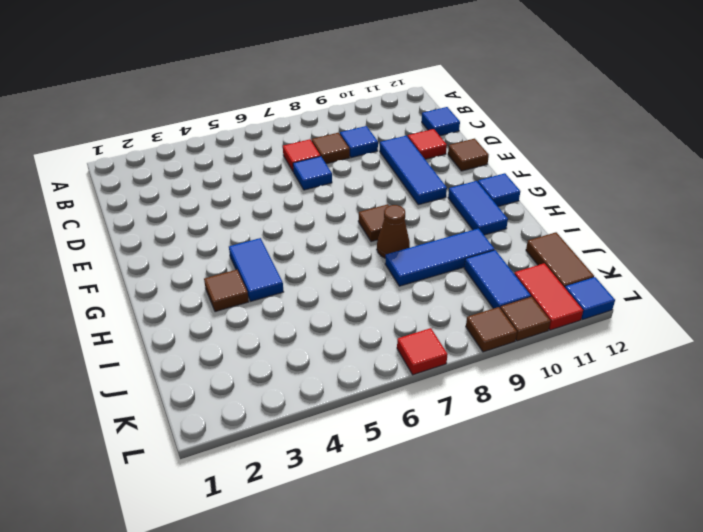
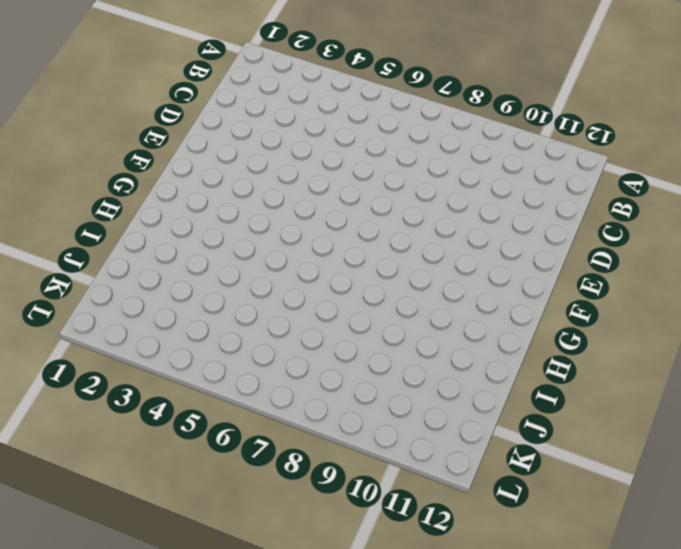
none -> red tile C7 level 1
none -> brown tile C8 level 1
none -> blue tile C9 level 1

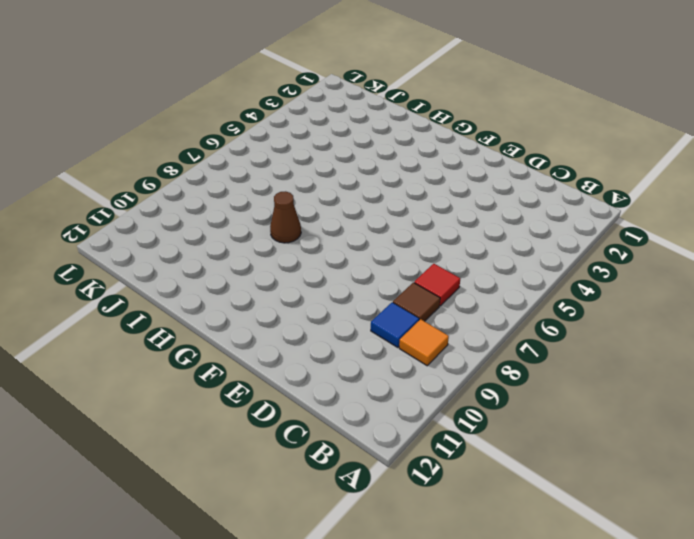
orange tile B9 level 1 -> none
none -> blue tile C12 level 1
none -> blue tile D7 level 1
none -> blue tile D10:F10 level 1

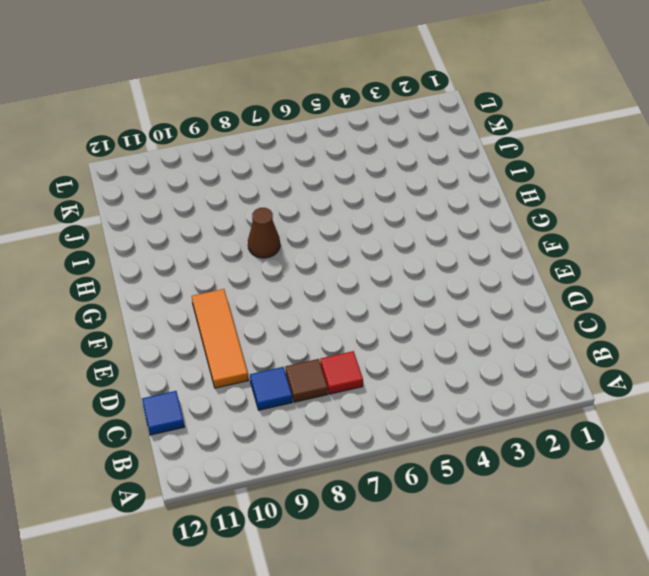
orange tile D10:F10 level 1 -> blue tile D10:F10 level 1
none -> blue tile D7 level 1
none -> red tile D11 level 1
none -> brown tile E12 level 1

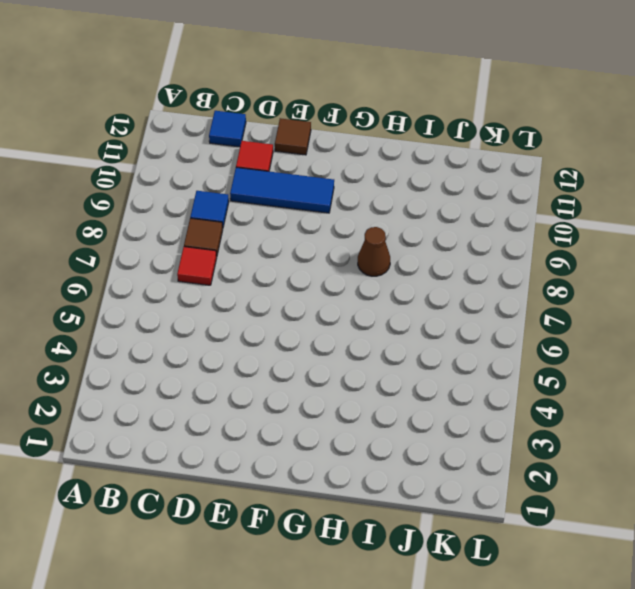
none -> blue tile D7 level 1
none -> blue tile G4:H4 level 1
none -> brown tile G8 level 1

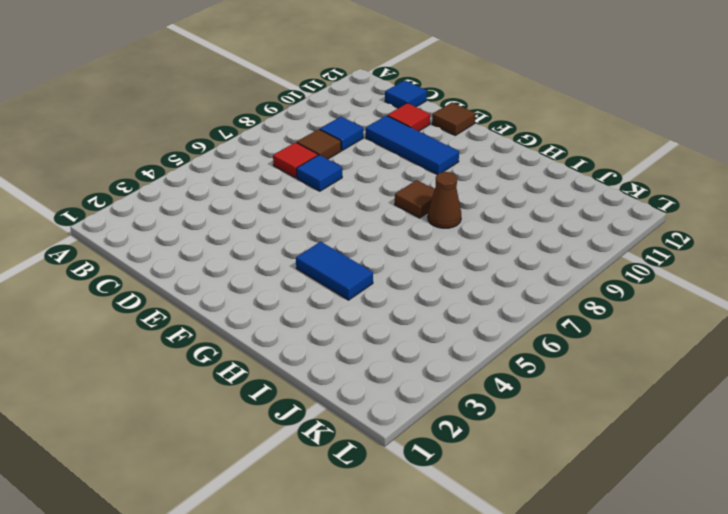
none -> blue tile G11:H11 level 1
none -> blue tile G12 level 1
none -> brown tile H3 level 1

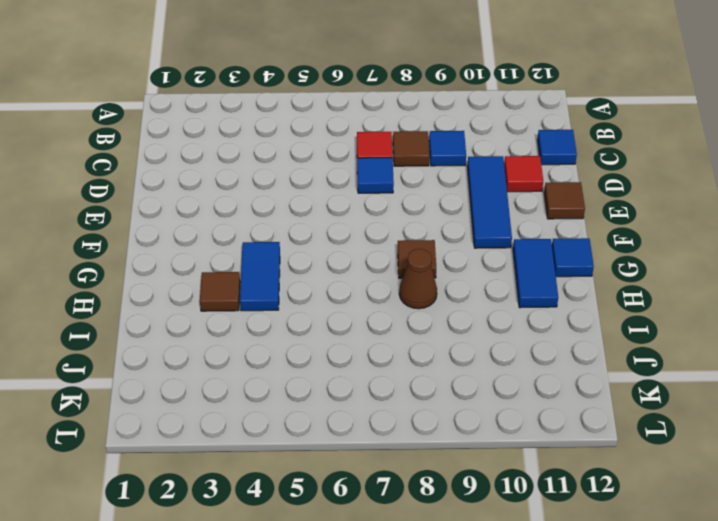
none -> blue tile I8:I10 level 1
none -> blue tile J10:K10 level 1
none -> brown tile J12:K12 level 1

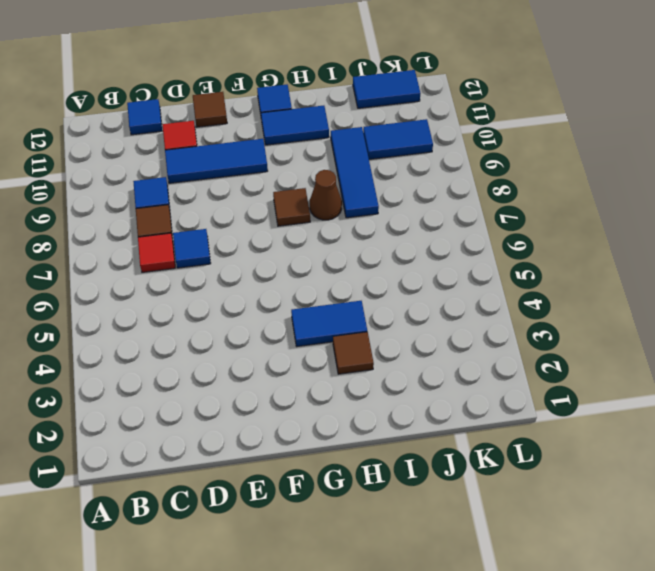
blue tile J12:K12 level 1 -> brown tile J12:K12 level 1
none -> red tile K11:L11 level 1
none -> red tile L7 level 1
none -> brown tile L9 level 1

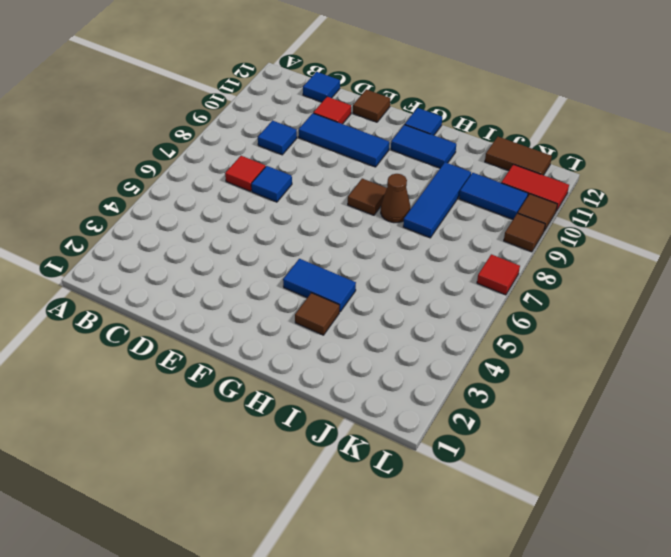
none -> brown tile C8 level 1
none -> blue tile L12 level 1

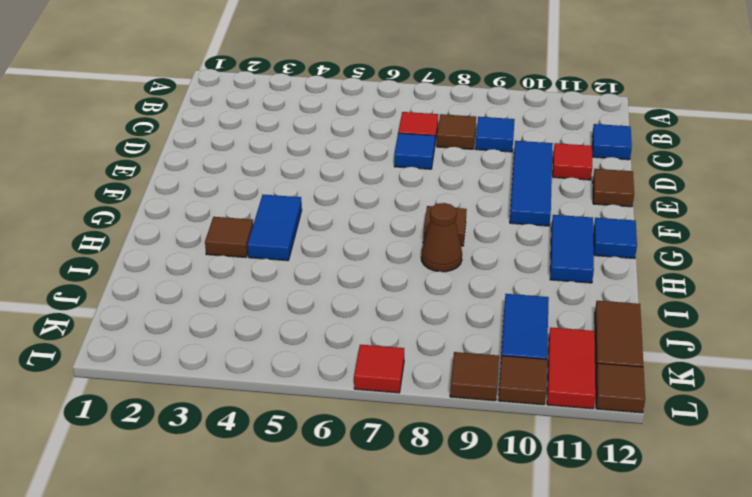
brown tile L12 level 1 -> blue tile L12 level 1
none -> blue tile I8:I10 level 1

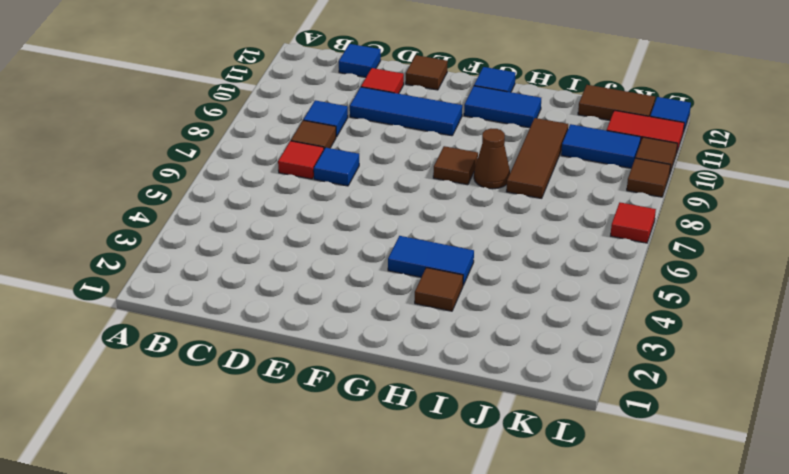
brown tile I8:I10 level 1 -> blue tile I8:I10 level 1

